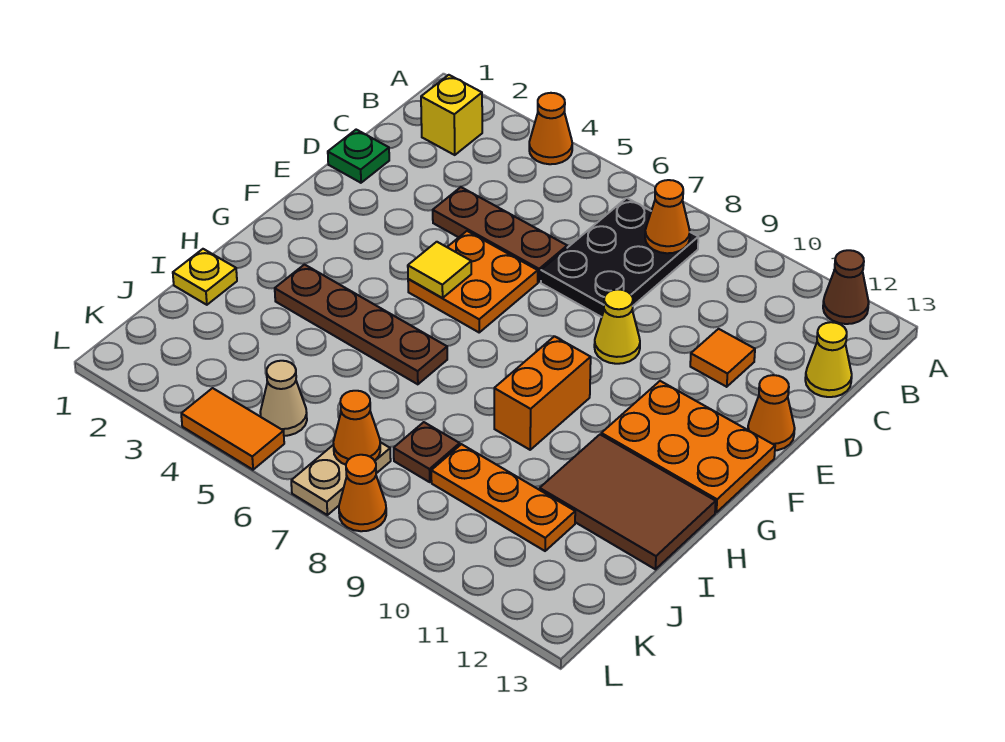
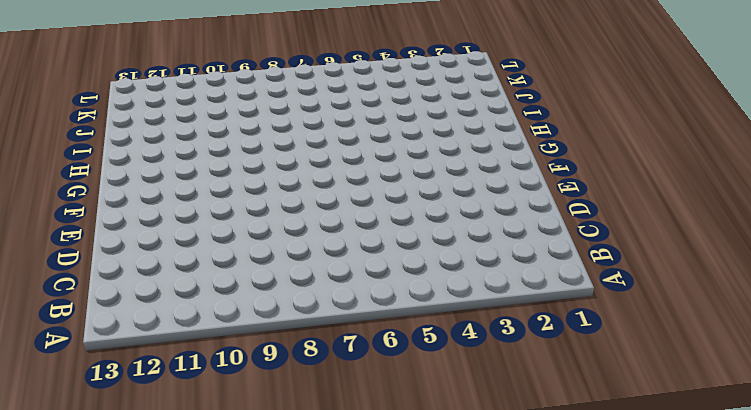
none -> orange cone A4 level 1
none -> brown cone A12 level 1
none -> yellow brick B2 level 1

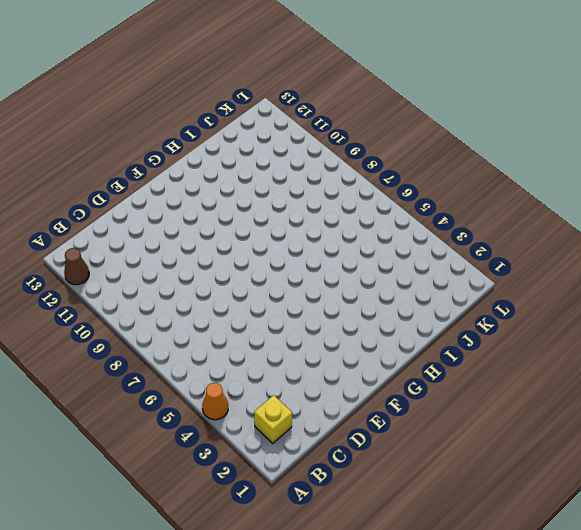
none -> black plate B7:D8 level 1
none -> yellow cone C13 level 1
none -> green plate D1 level 1

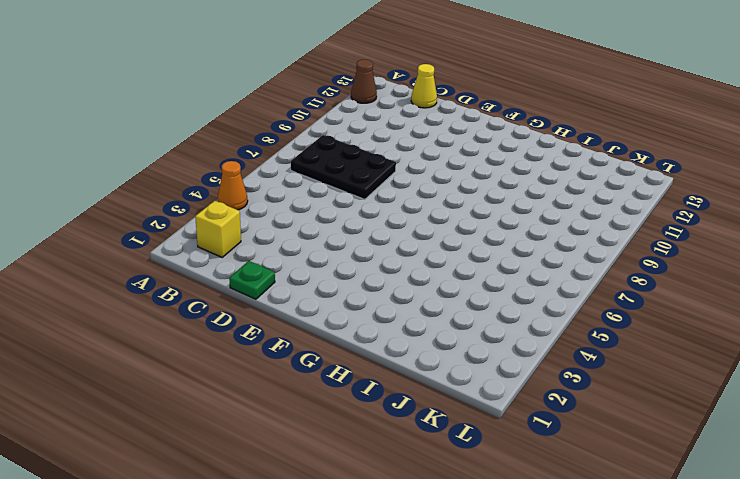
none -> brown plate D4:D6 level 1
none -> orange tile D11 level 1
none -> orange plate E5:F6 level 1

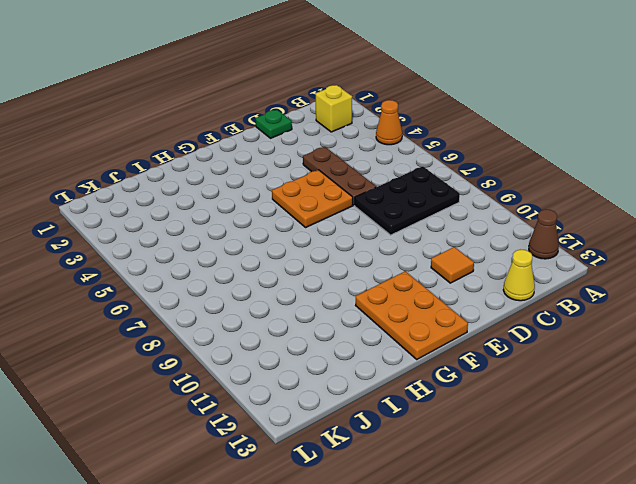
none -> yellow cone E9 level 1
none -> orange cone E13 level 1
none -> orange brick G9:H9 level 1

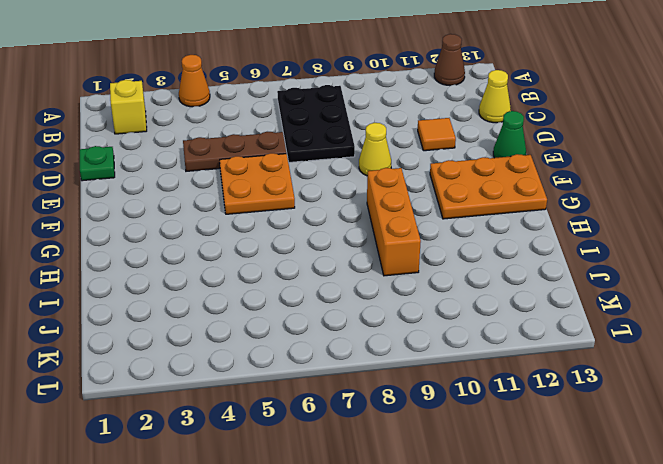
green cone E13 level 1 -> orange cone E13 level 1
orange brick G9:I9 level 1 -> orange brick G9:H9 level 1
none -> brown plate H3:H6 level 1
none -> brown tile H11:I13 level 1
none -> yellow plate I1 level 1

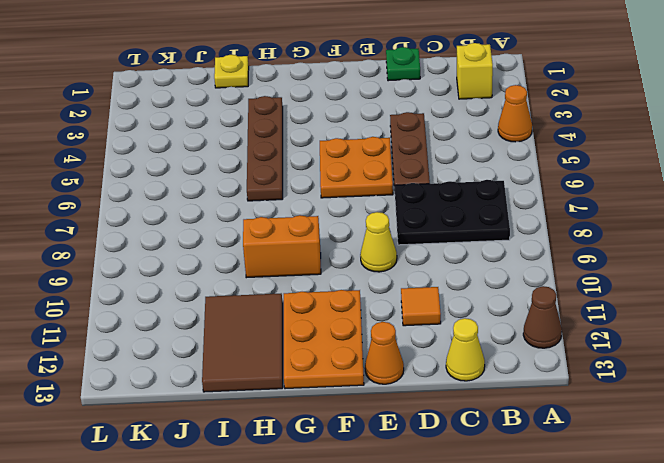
none -> brown plate J8 level 1
none -> orange plate J9:J11 level 1
none -> tan cone K5 level 1

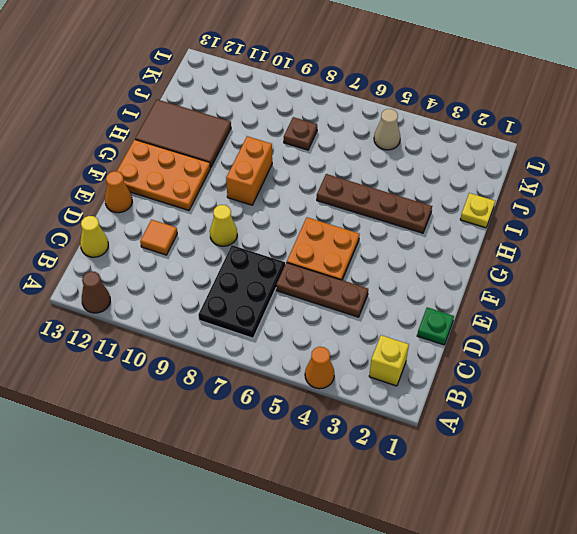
none -> orange plate J9:J11 level 1
none -> tan plate K7:L7 level 1
none -> orange tile L4:L5 level 1

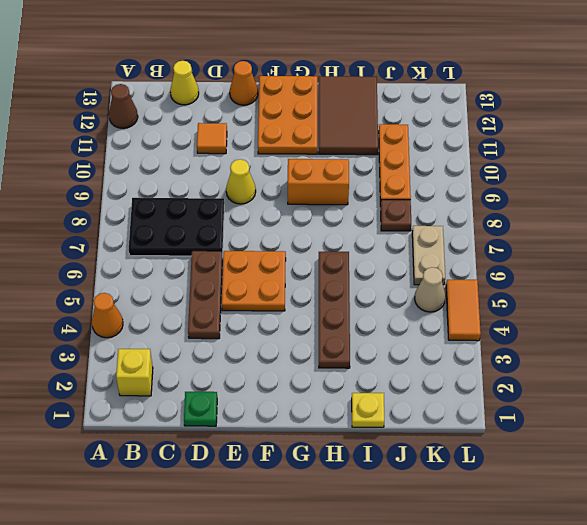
tan plate K6:K7 level 1 -> tan plate K7:L7 level 1
none -> orange cone L8 level 1
none -> orange cone B8 level 2
none -> yellow tile F5 level 2

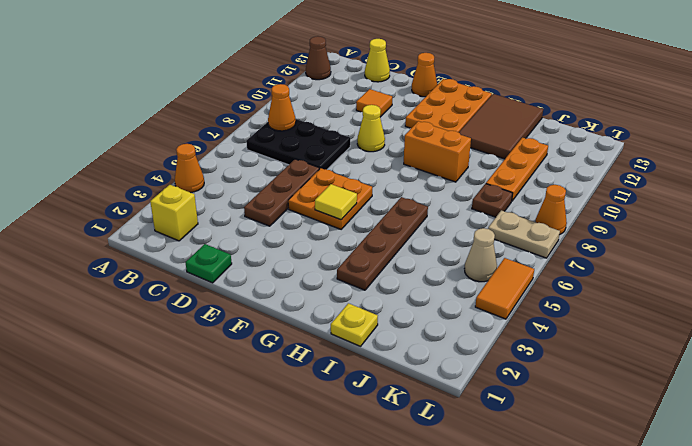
none -> orange cone K7 level 2

